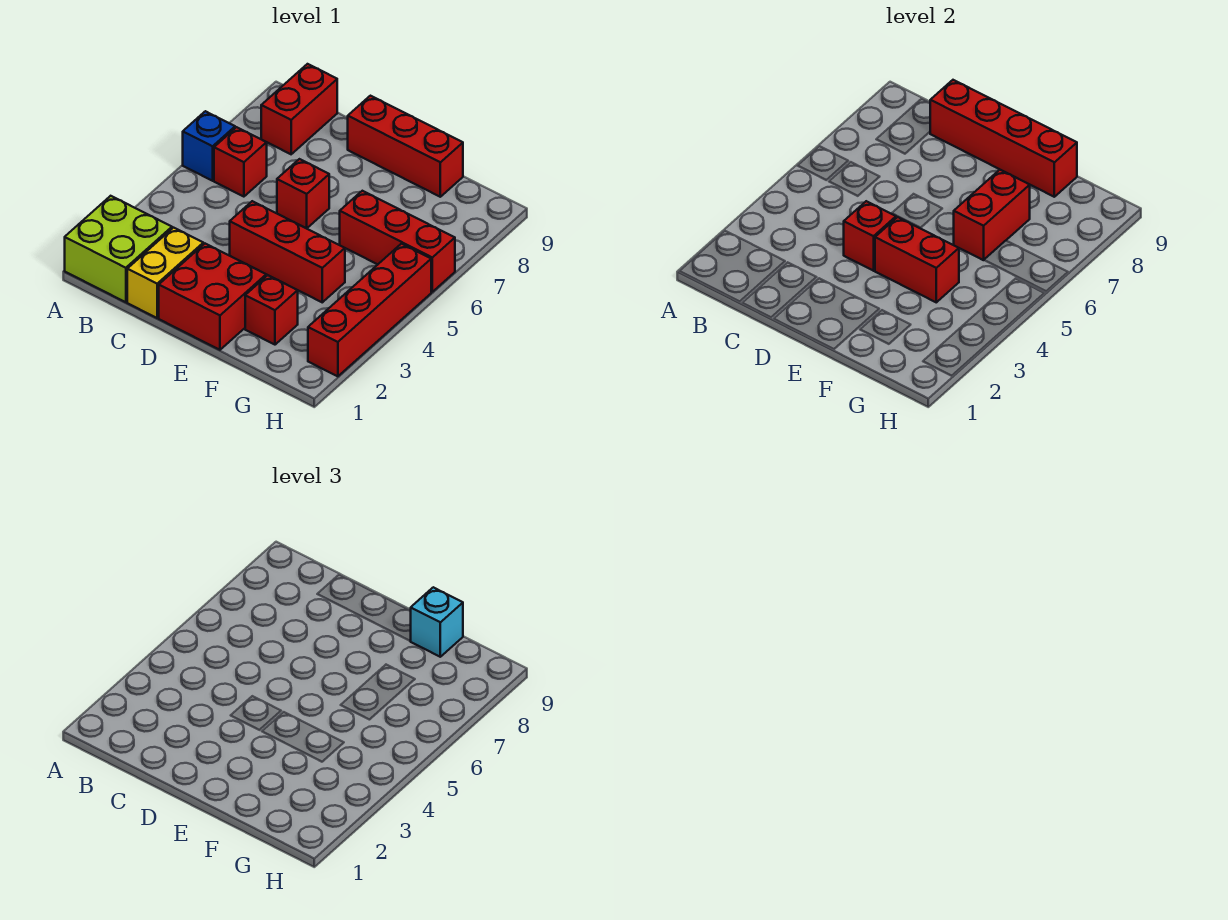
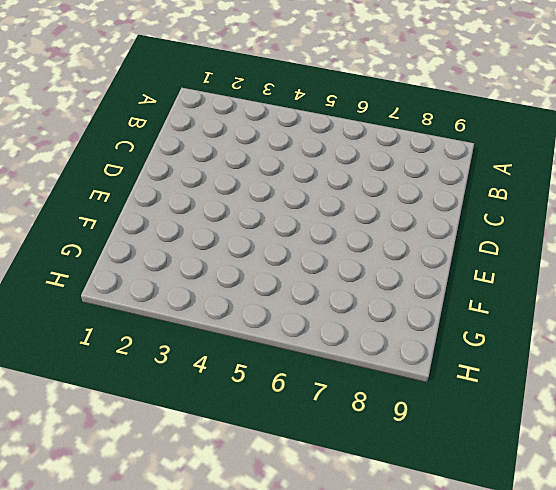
none -> lime brick A1:B2 level 1
none -> blue brick A6 level 1
none -> red brick B6 level 1

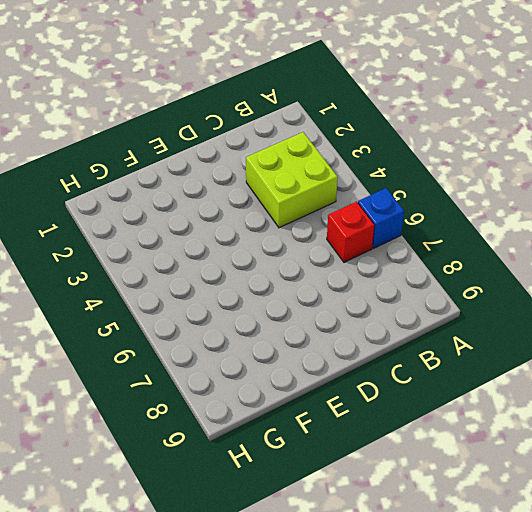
lime brick B3:C4 level 1 -> lime brick A1:B2 level 1
none -> red brick B8:B9 level 1
none -> yellow brick C1:C2 level 1
none -> red brick D1:E2 level 1

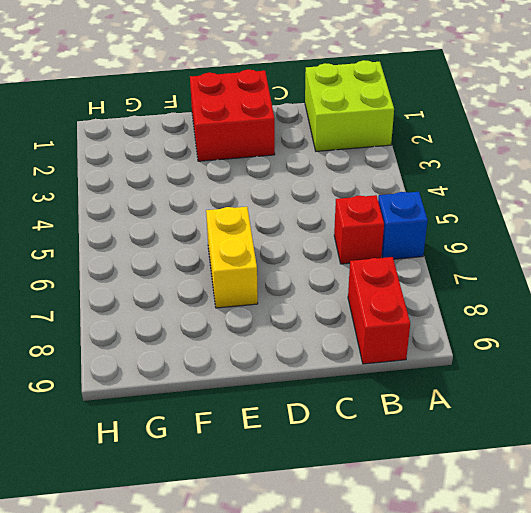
yellow brick E6:E7 level 1 -> yellow brick C1:C2 level 1
none -> red brick D4:F4 level 1
none -> red brick D6 level 1
none -> red brick D9:F9 level 1

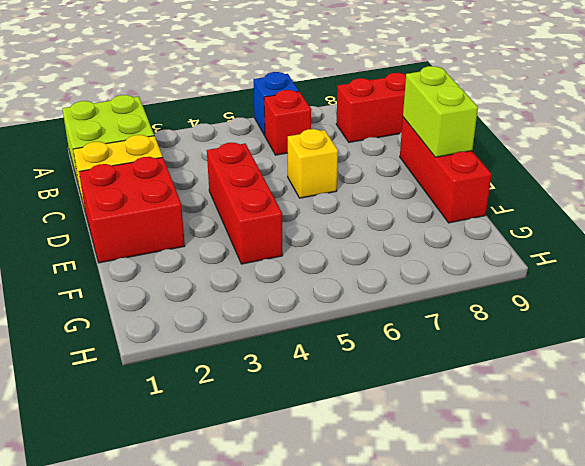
yellow brick D6 level 1 -> red brick D6 level 1
lime brick D9:E9 level 2 -> red brick C9:F9 level 2
none -> red brick F2 level 1
none -> red brick F6:H6 level 1
none -> red brick H2:H5 level 1

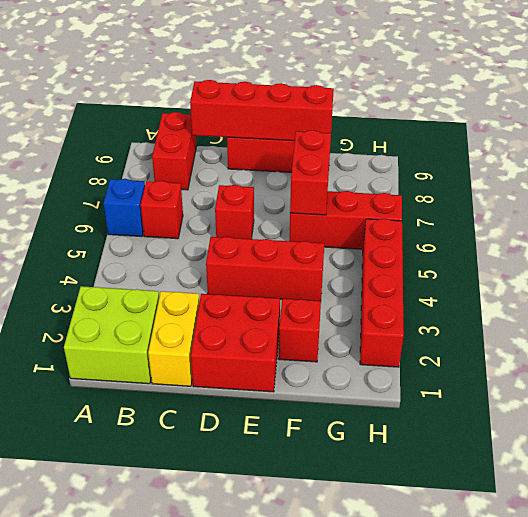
none -> red brick D4 level 2
none -> red brick E4:F4 level 2
none -> cyan brick F9 level 3

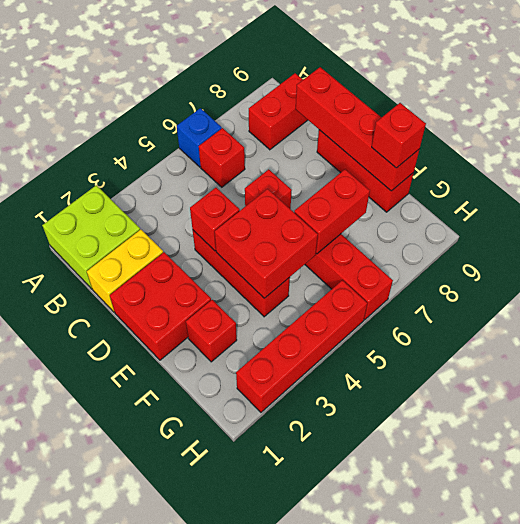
red brick E4:F5 level 2 -> red brick E4:F4 level 2
red brick F9 level 3 -> cyan brick F9 level 3

